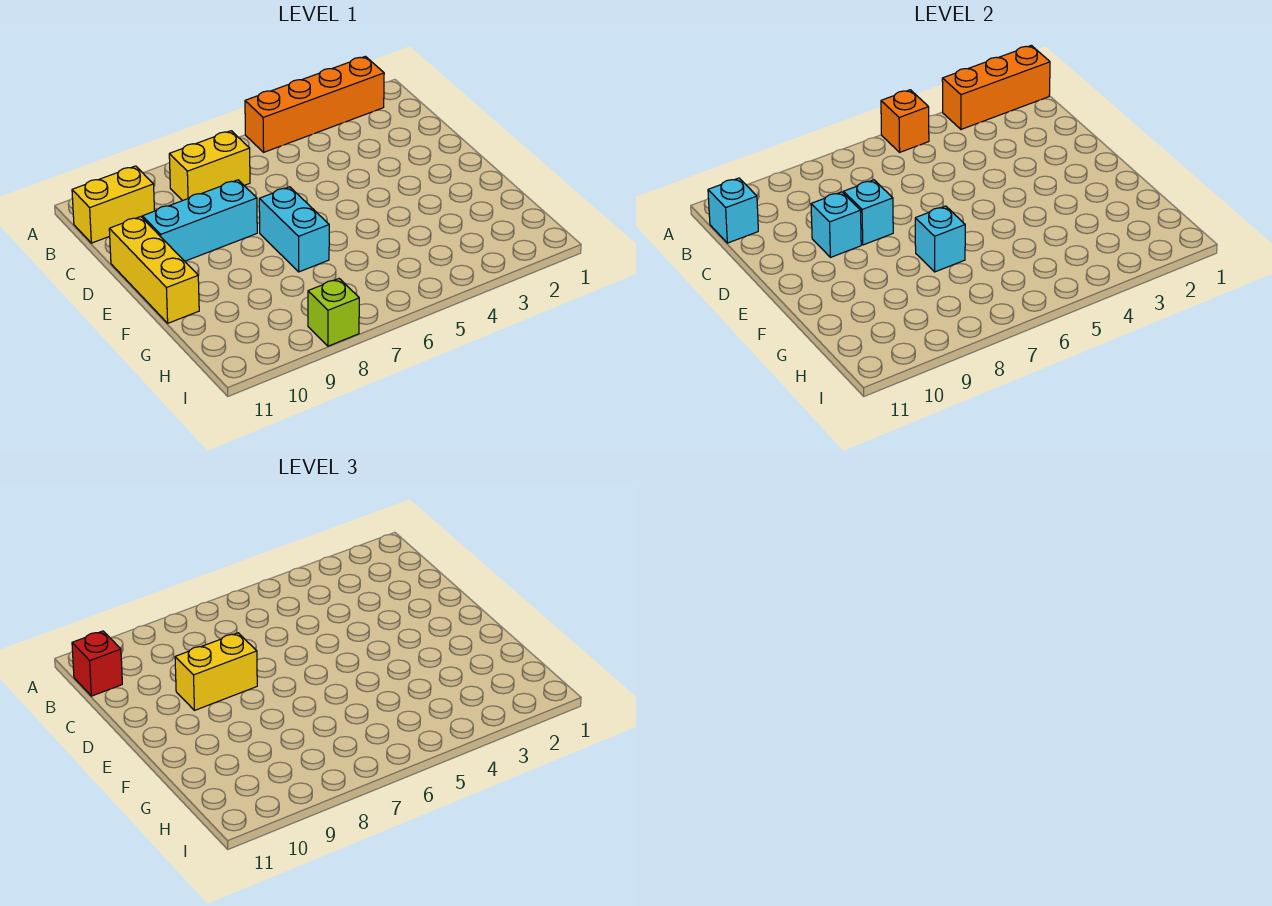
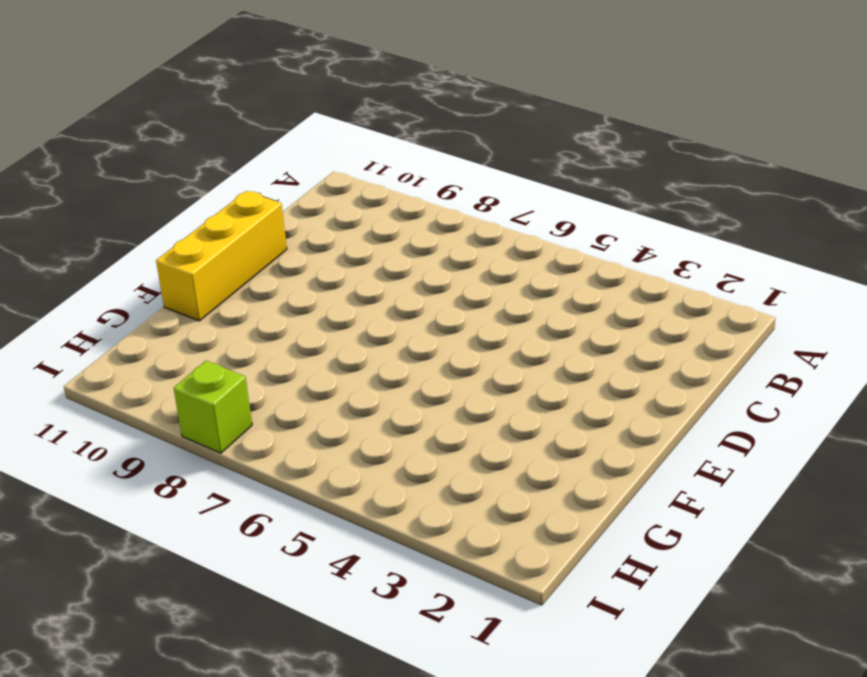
none -> orange brick A2:A5 level 1
none -> yellow brick B7:B8 level 1
none -> yellow brick B10:B11 level 1

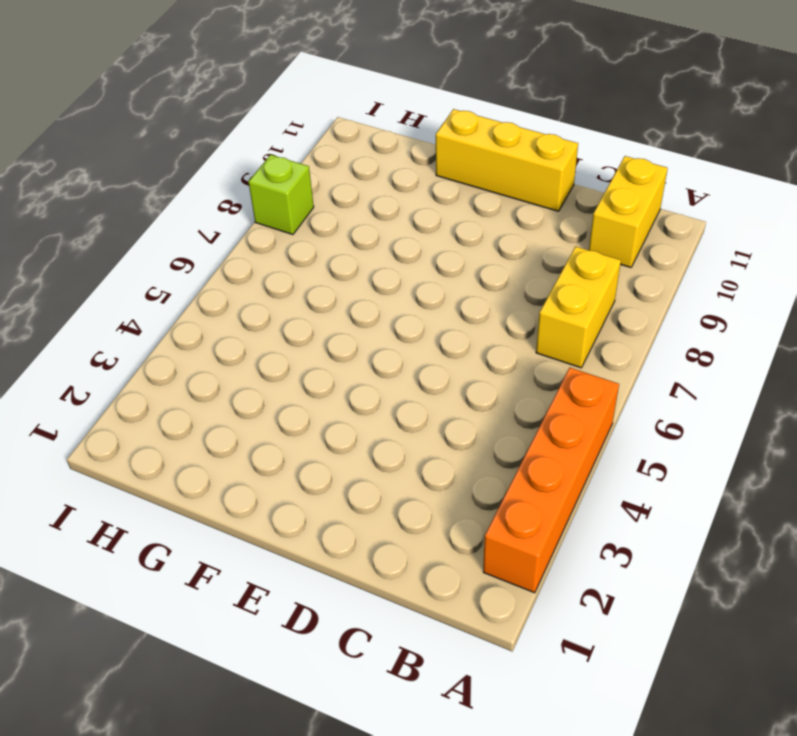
none -> cyan brick D8:D10 level 1
none -> cyan brick E7:F7 level 1
none -> orange brick A1:A3 level 2

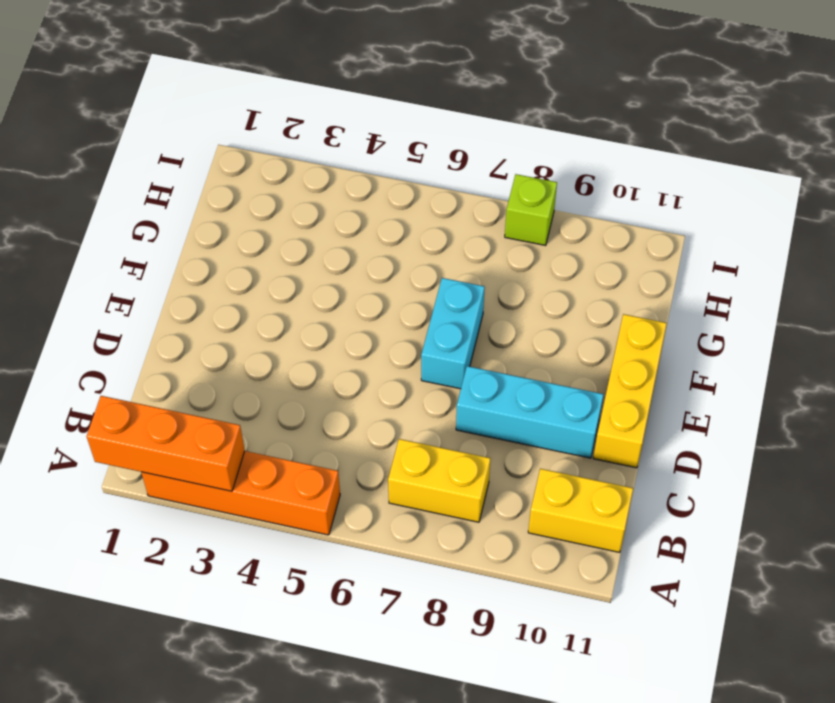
none -> orange brick A5 level 2
none -> cyan brick B11 level 2
none -> cyan brick D8 level 2

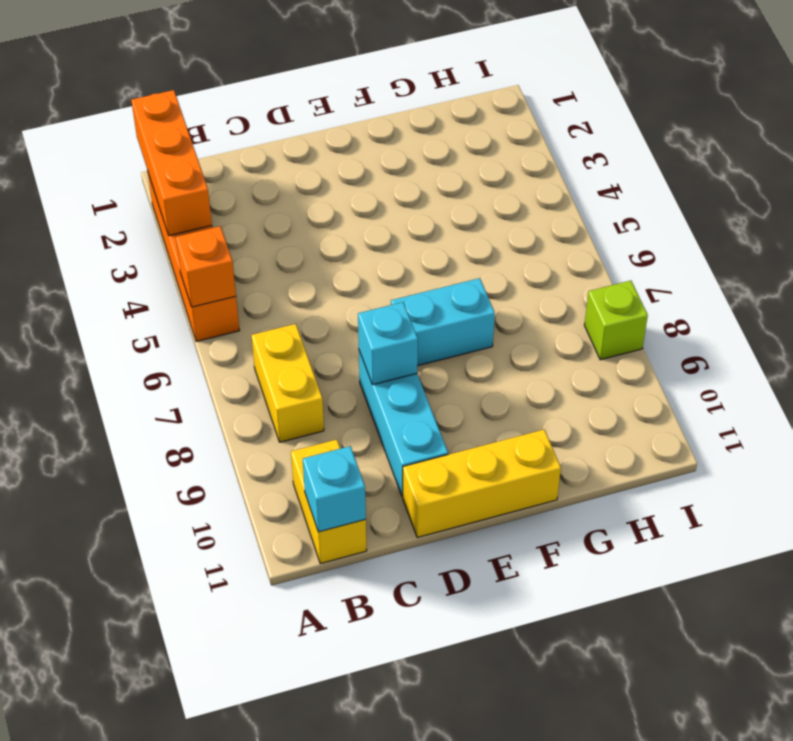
none -> cyan brick D9 level 2
none -> cyan brick F7 level 2
none -> red brick B11 level 3

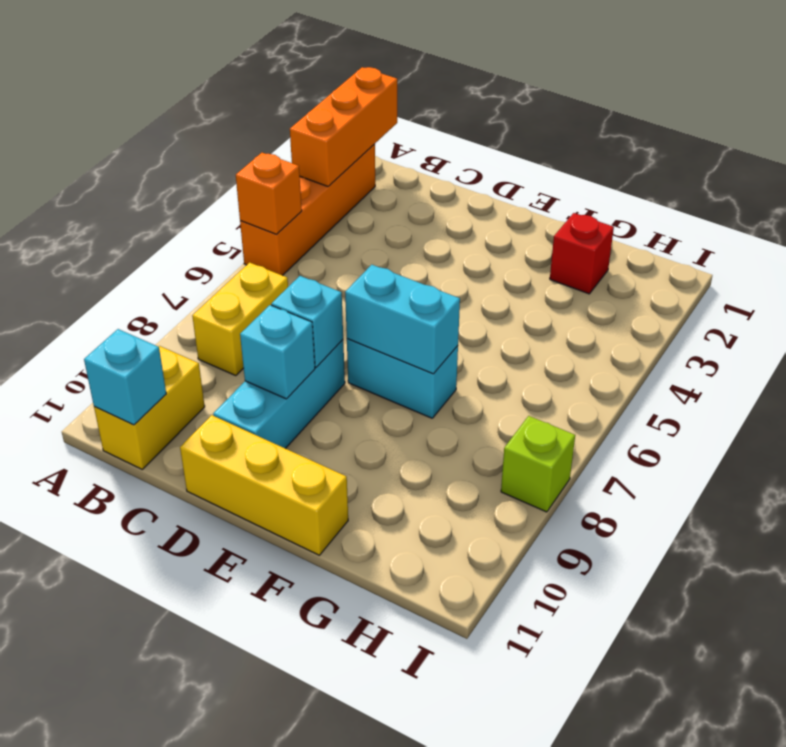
cyan brick E7:F7 level 2 -> cyan brick F7 level 2
red brick G2 level 1 -> red brick B11 level 3
none -> yellow brick D8:D9 level 3

